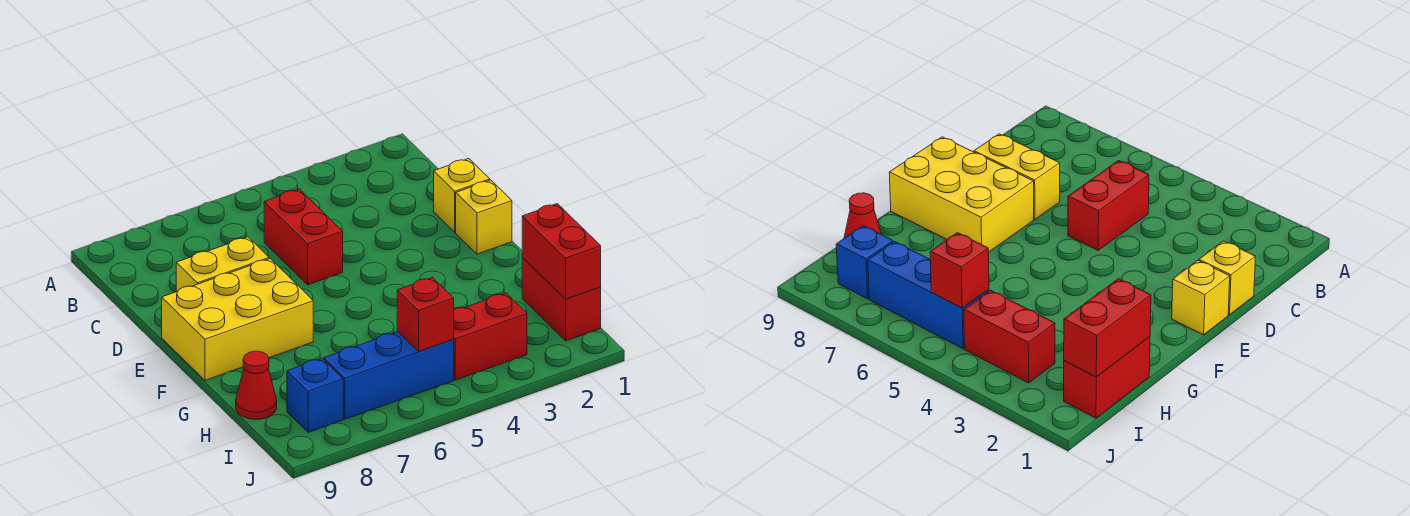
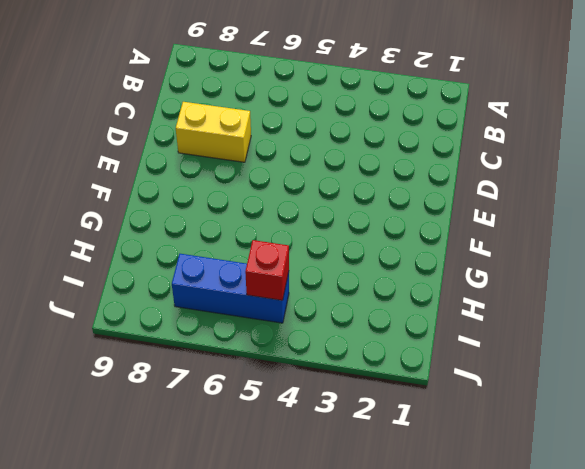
none -> red brick C5:D5 level 1
none -> yellow brick D1 level 1
none -> yellow brick E1 level 1

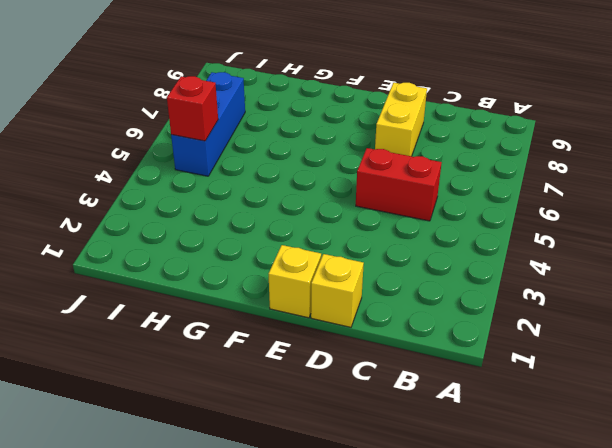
none -> yellow brick E7:F9 level 1
none -> red brick H1:I1 level 1
none -> red cone H9 level 1

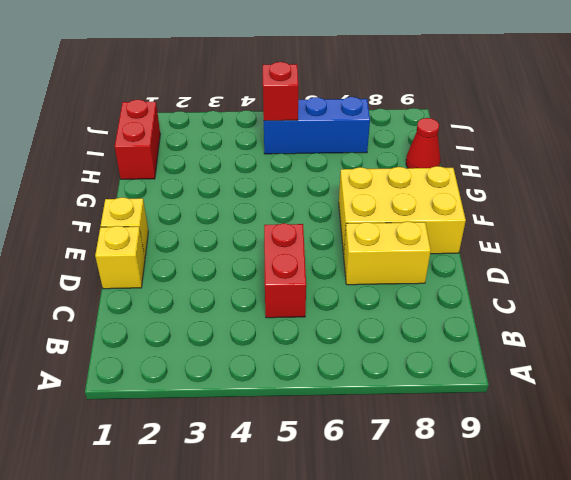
none -> red brick I3:I4 level 1
none -> blue brick I8 level 1
none -> red brick H1:I1 level 2

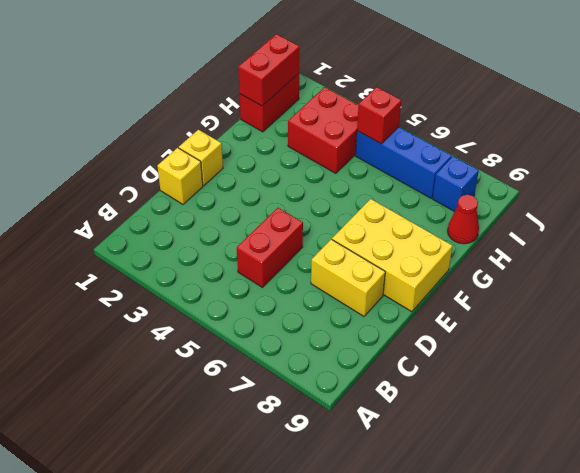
red brick H3:I4 level 1 -> red brick I3:I4 level 1

